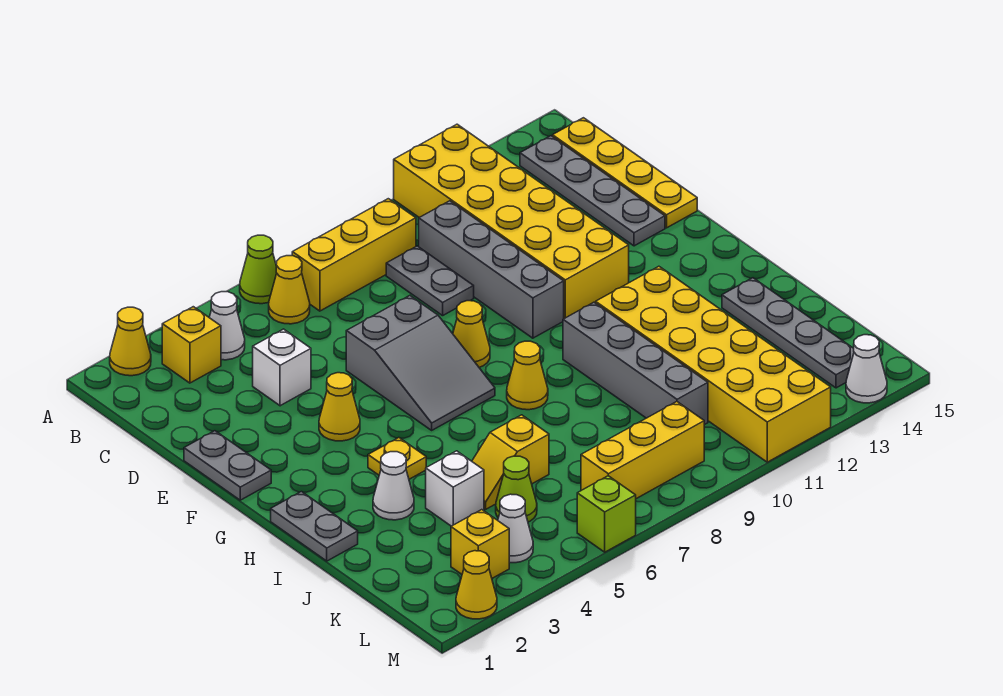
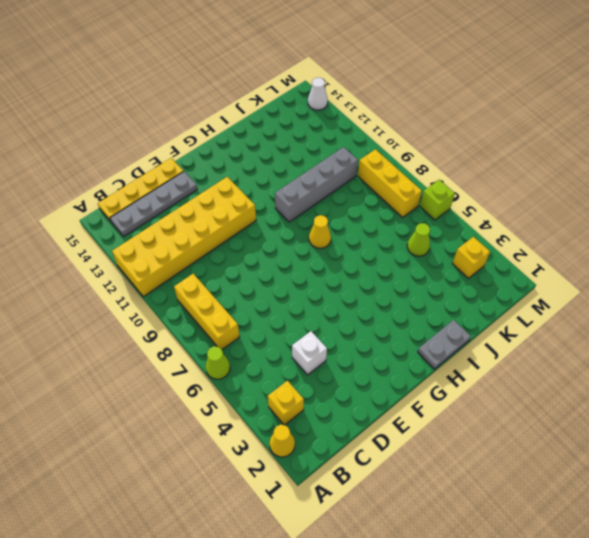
none -> white cone B4 level 1
none -> yellow cone B6 level 1
none -> grey plate C9:D9 level 1
none -> grey brick C10:F10 level 1

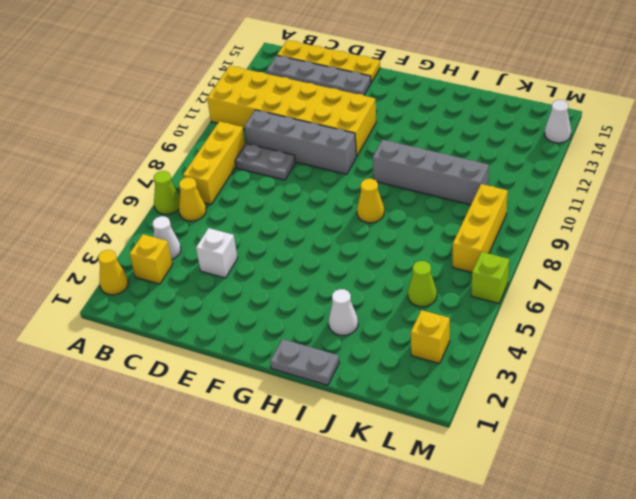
none -> grey plate E1:F1 level 1
none -> grey slope E6:G7 level 1 top E
none -> yellow cone F4 level 1
none -> yellow cone F8 level 1

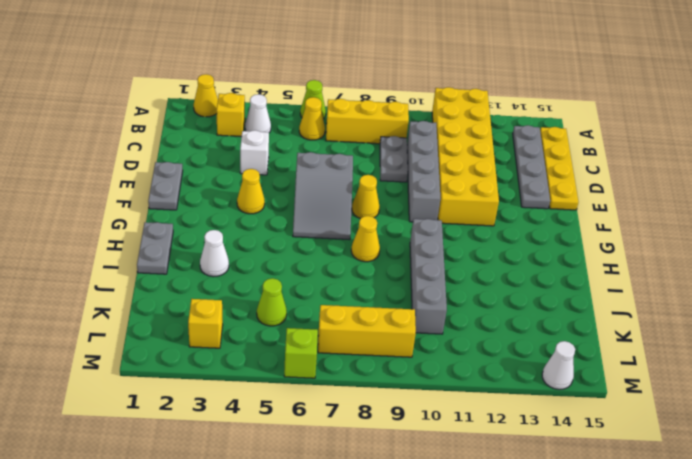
none -> yellow plate H4 level 1
none -> yellow brick H11:M12 level 1
none -> grey plate I14:L14 level 1
none -> white brick J4 level 1

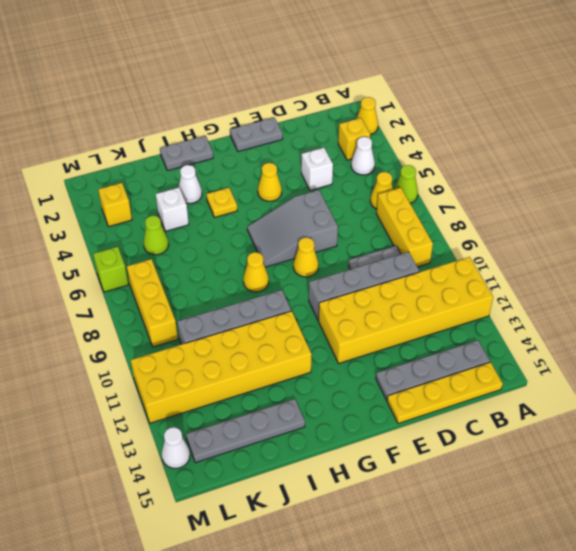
none -> yellow slope J5:J6 level 1 top 6
none -> white cone L4 level 1
none -> yellow cone M2 level 1

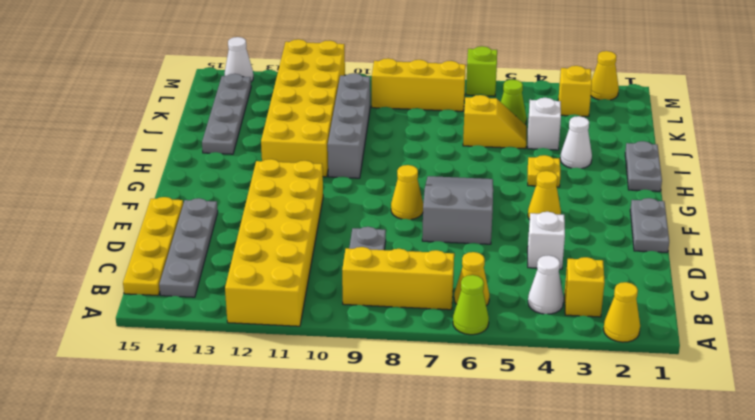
none -> grey brick C10:F10 level 1
none -> yellow cone H8 level 1
none -> white cone L4 level 1

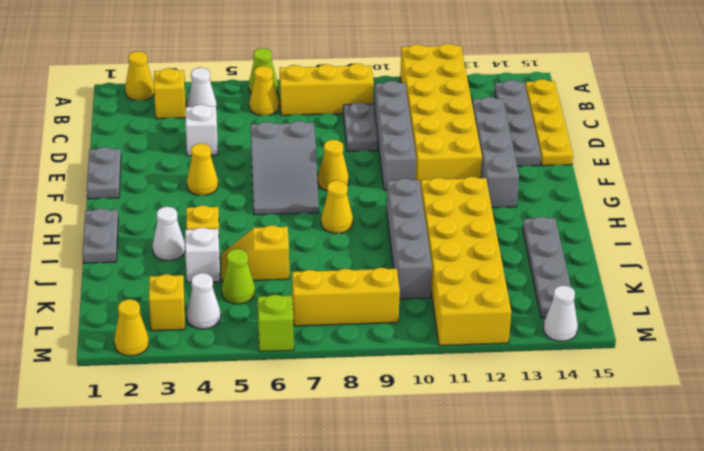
grey brick D13:G13 level 1 -> none

